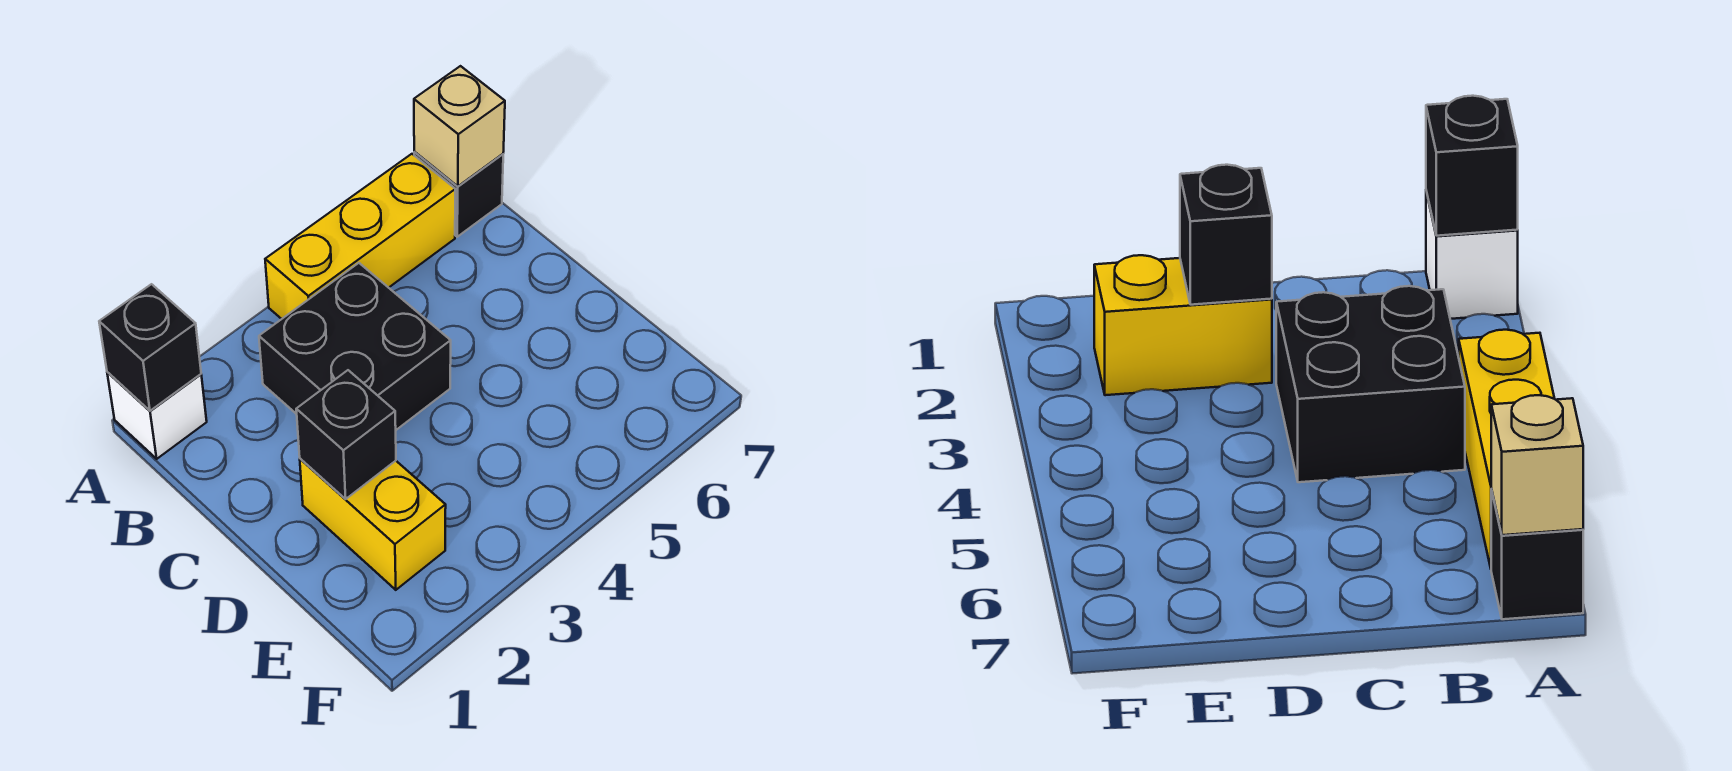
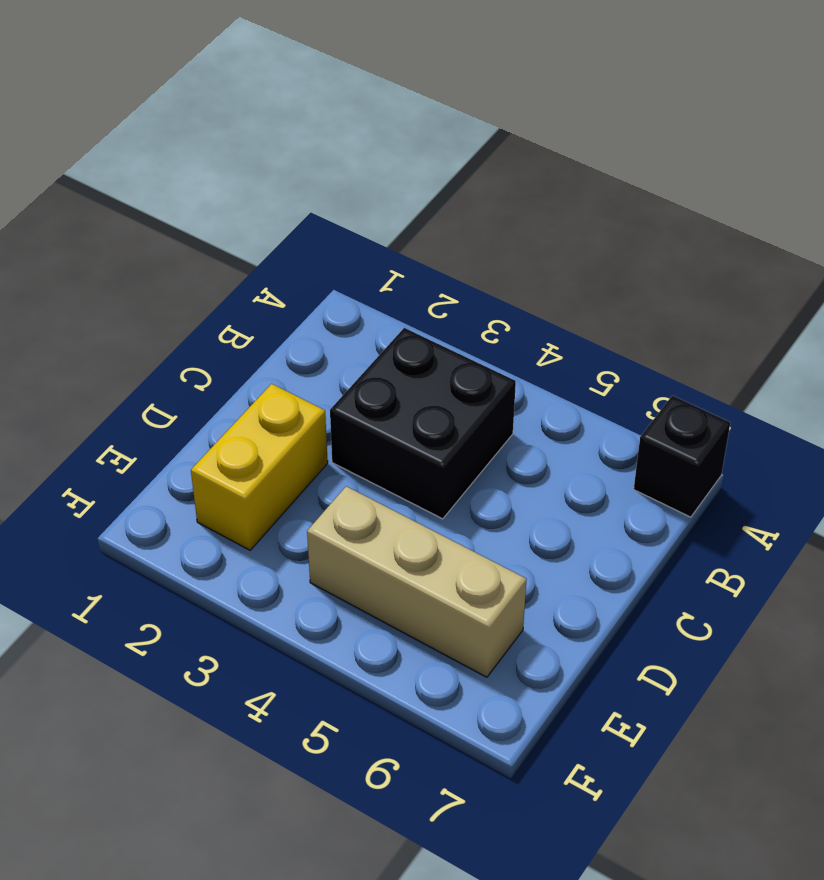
tan brick E4:E6 level 1 -> none
none -> white brick A1 level 1
none -> yellow brick A4:A6 level 1

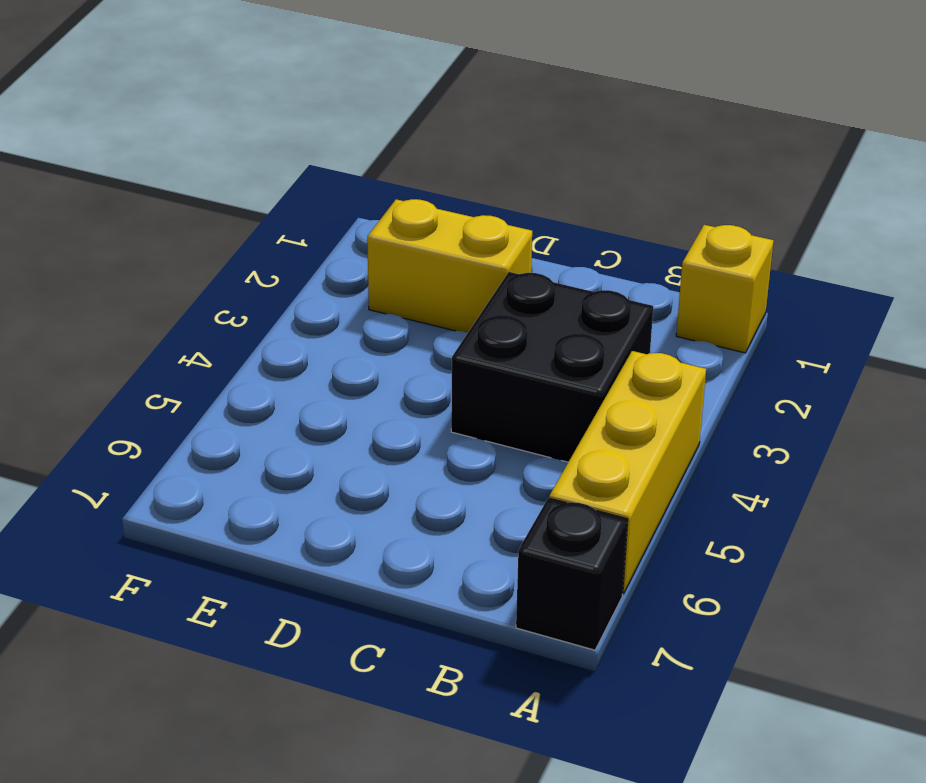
yellow brick A1 level 1 -> white brick A1 level 1
none -> black brick A1 level 2
none -> tan brick A7 level 2

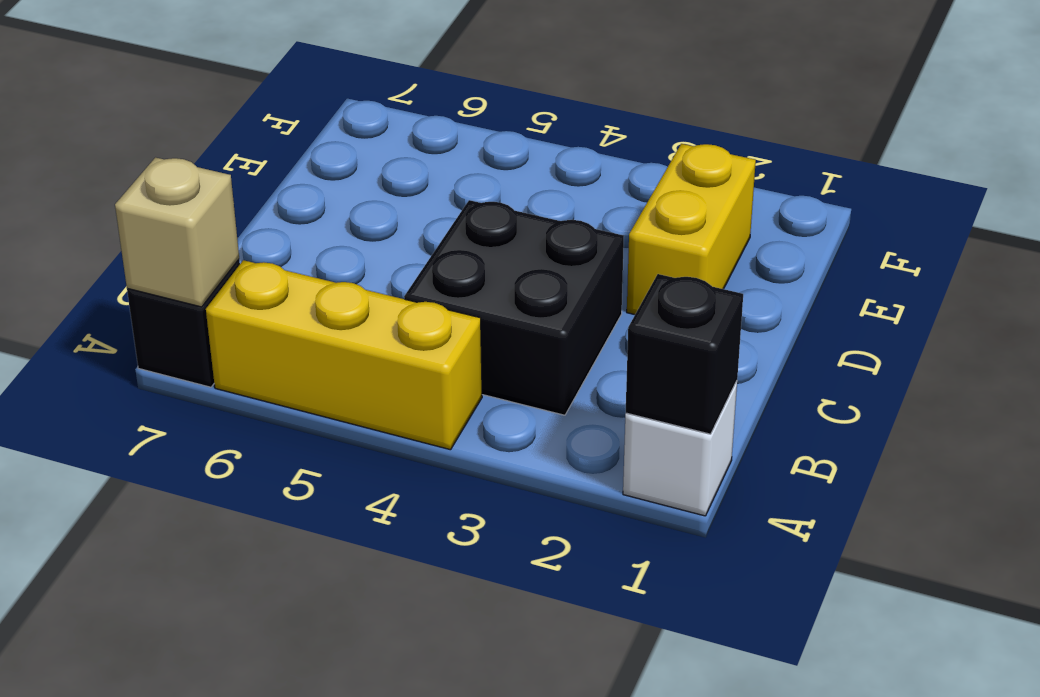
none -> black brick D2 level 2

